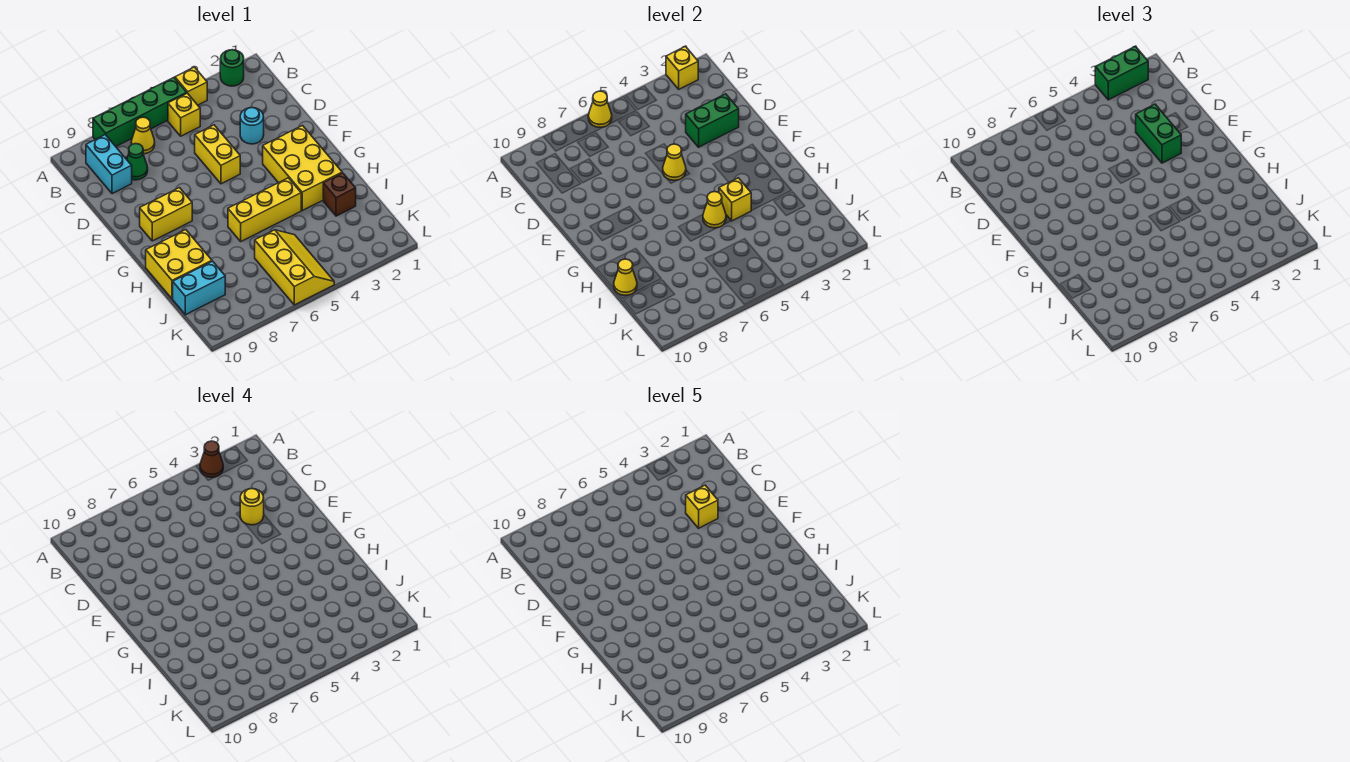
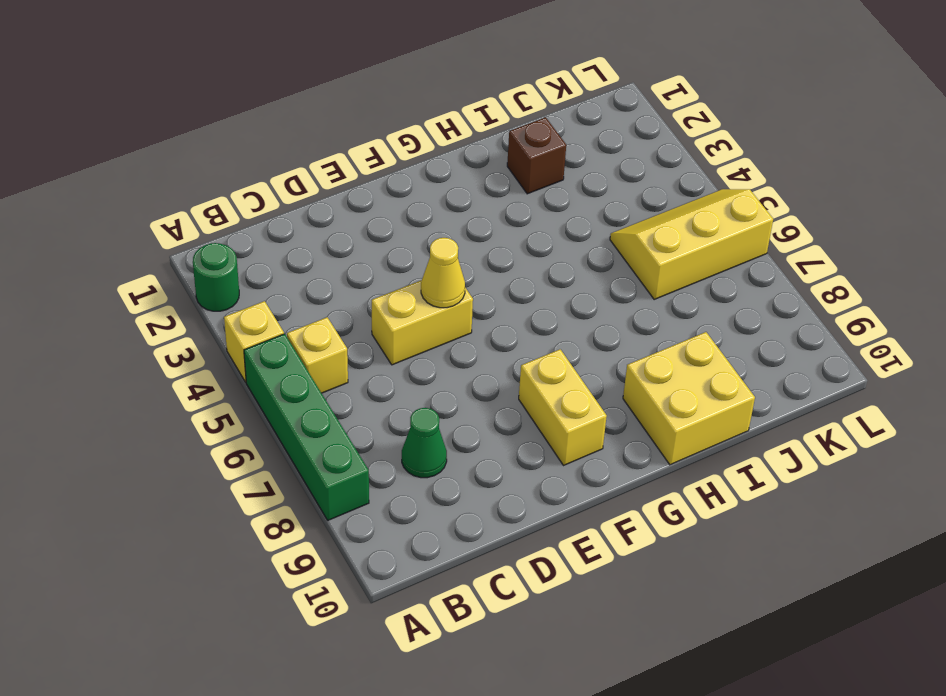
none -> yellow cone B7 level 1
none -> cyan brick B9:C9 level 1
none -> cyan round brick D3 level 1

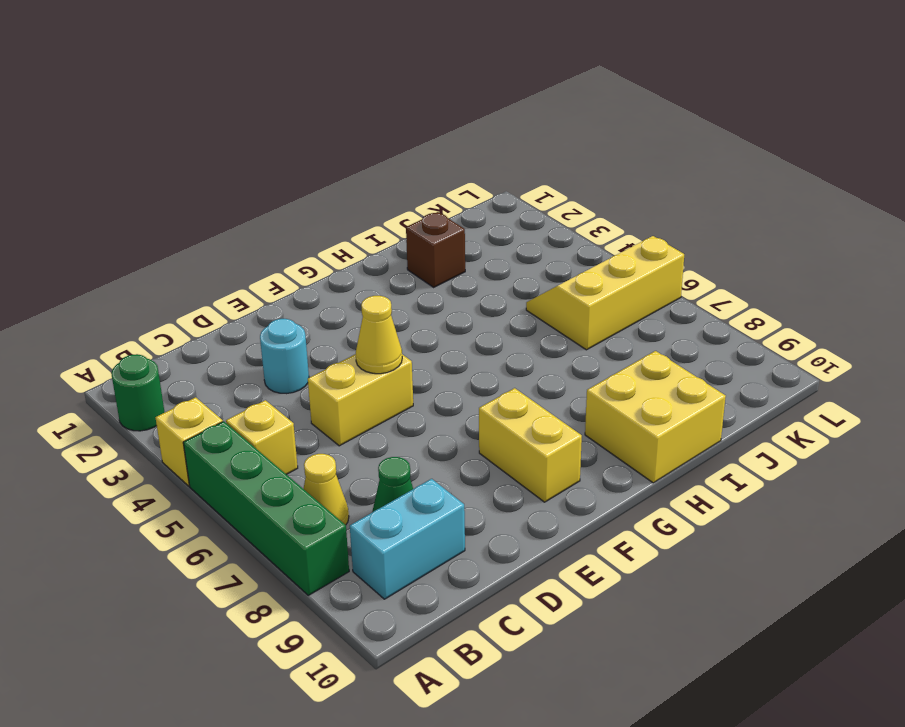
none -> yellow brick F2:H3 level 1
none -> yellow brick H4:H6 level 1
none -> cyan brick J9:J10 level 1

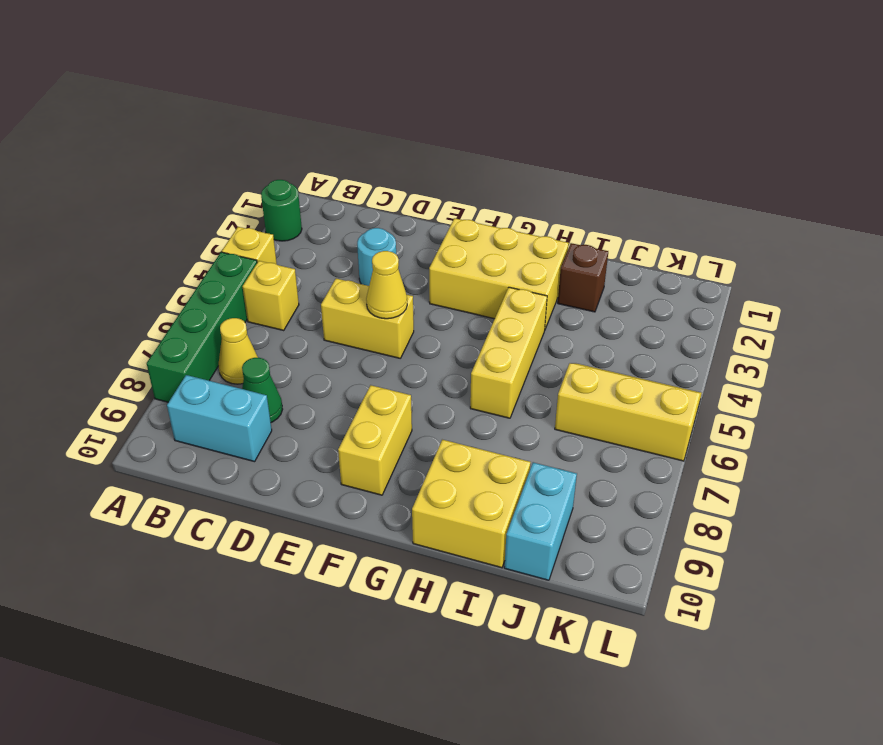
none -> yellow brick A2 level 2
none -> yellow cone A6 level 2
none -> green brick D2:D3 level 2

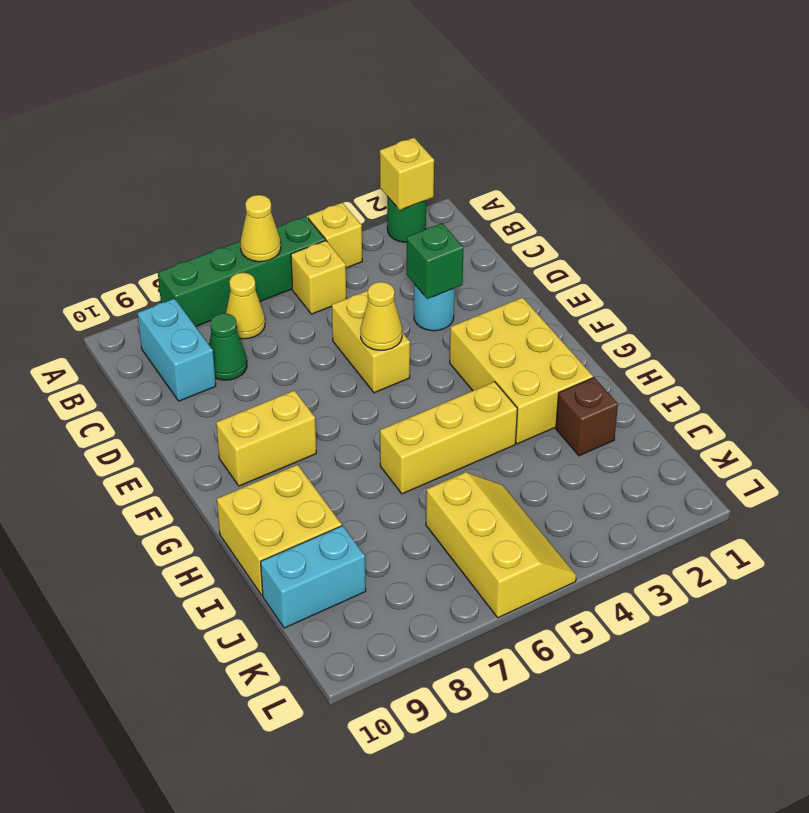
green brick D3 level 2 -> green brick D2:D3 level 2
none -> yellow brick H4 level 2
none -> yellow cone H5 level 2
none -> yellow cone I10 level 2

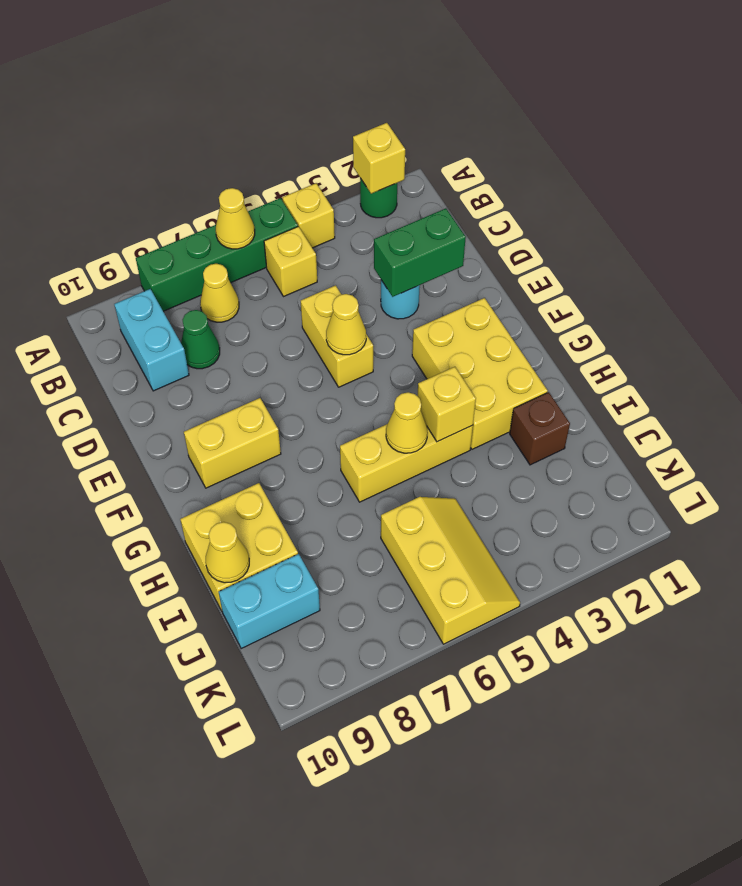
none -> green brick A2:A3 level 3
none -> green brick D3:E3 level 3
none -> brown cone A3 level 4

